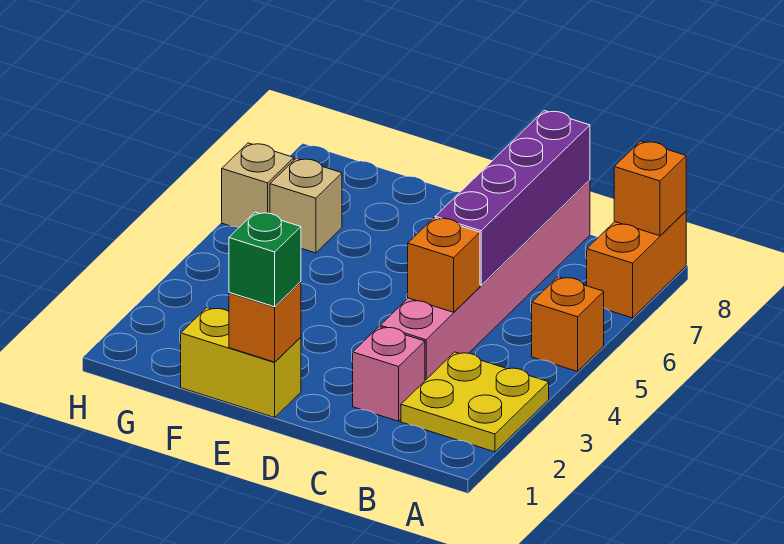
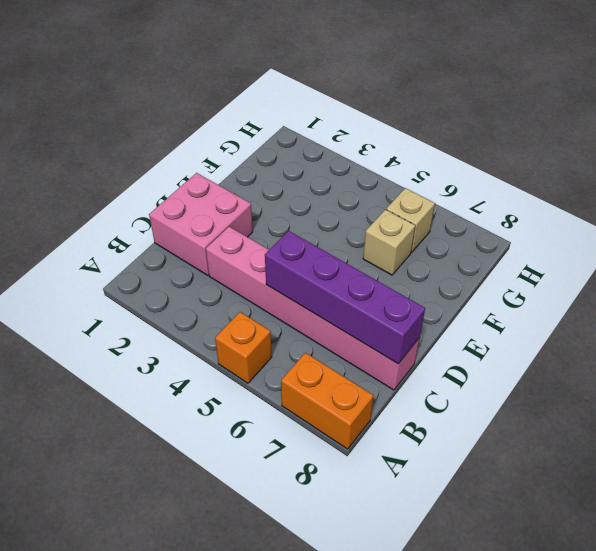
pink brick C1:D2 level 1 -> pink brick C2 level 1
tan brick F6 level 1 -> tan brick H6 level 1
none -> yellow plate A2:B3 level 1
none -> yellow brick E1:F1 level 1
none -> orange brick A8 level 2

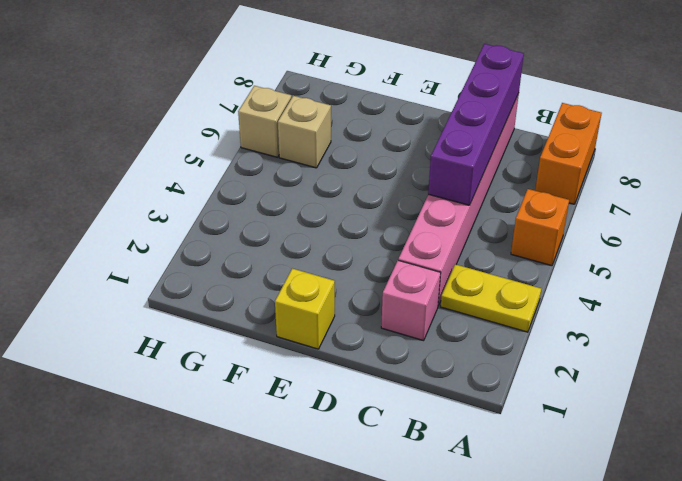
yellow plate A3:B3 level 1 -> yellow plate A2:B3 level 1
yellow brick E1 level 1 -> yellow brick E1:F1 level 1
none -> orange brick A8 level 2
none -> orange brick C4 level 2
none -> orange brick E1 level 2

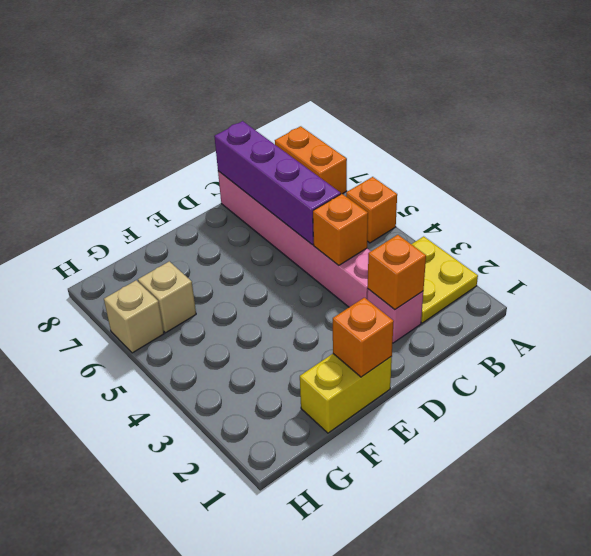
orange brick C2 level 2 -> orange brick A8 level 2
none -> green brick E1 level 3

